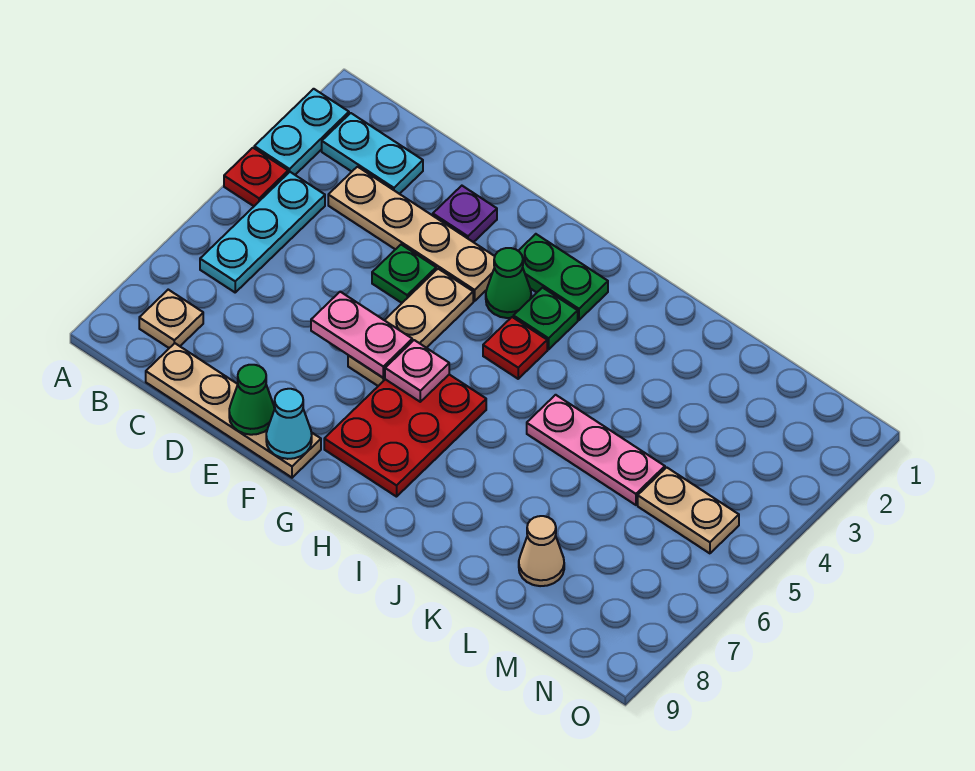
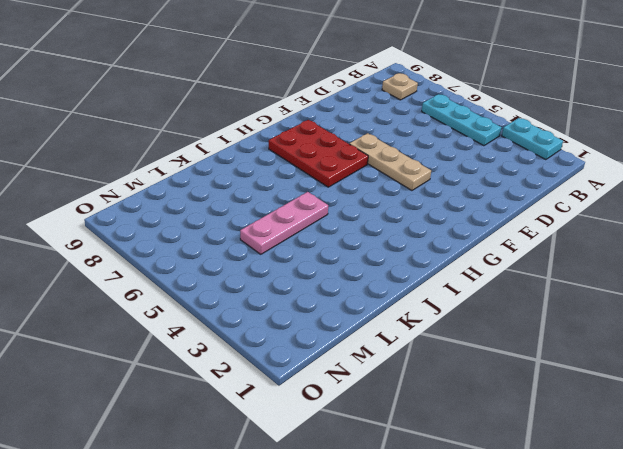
none -> red plate A4 level 1
none -> cyan plate B2:C2 level 1
none -> tan plate C3:F3 level 1

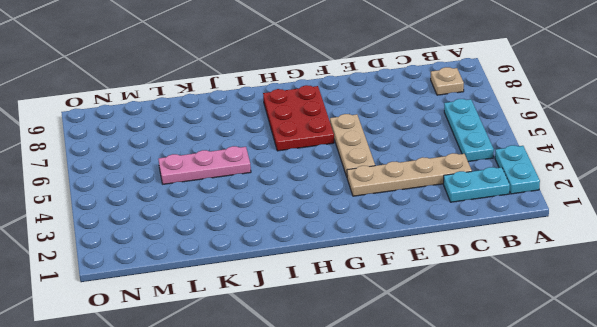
none -> red plate A4 level 1
none -> tan plate C9:F9 level 1
none -> purple plate E2 level 1

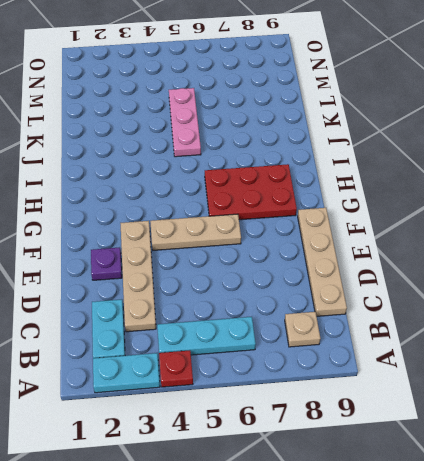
none -> green plate E4 level 1
none -> green plate G2:H2 level 1
none -> green cone G3 level 1

